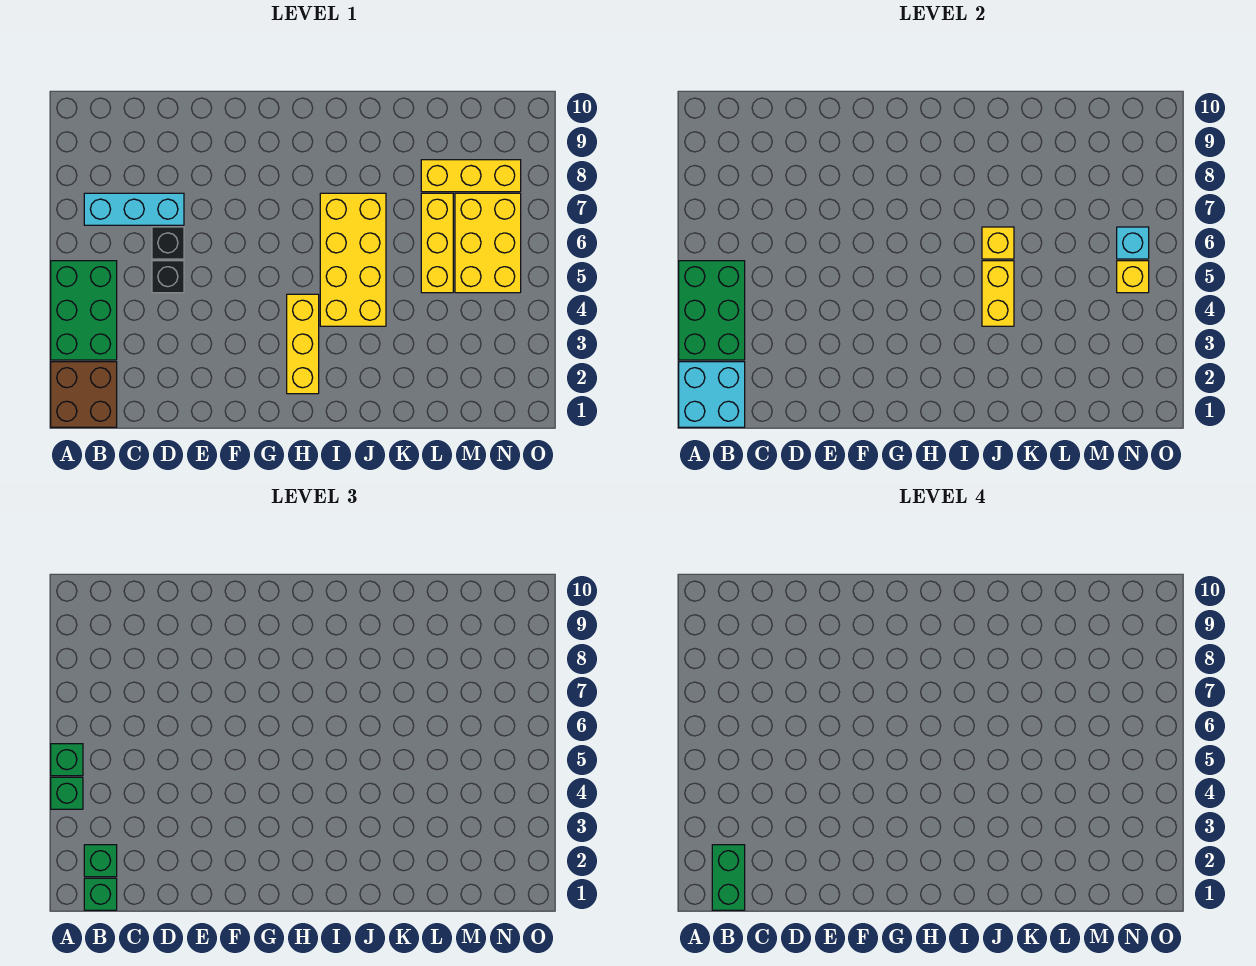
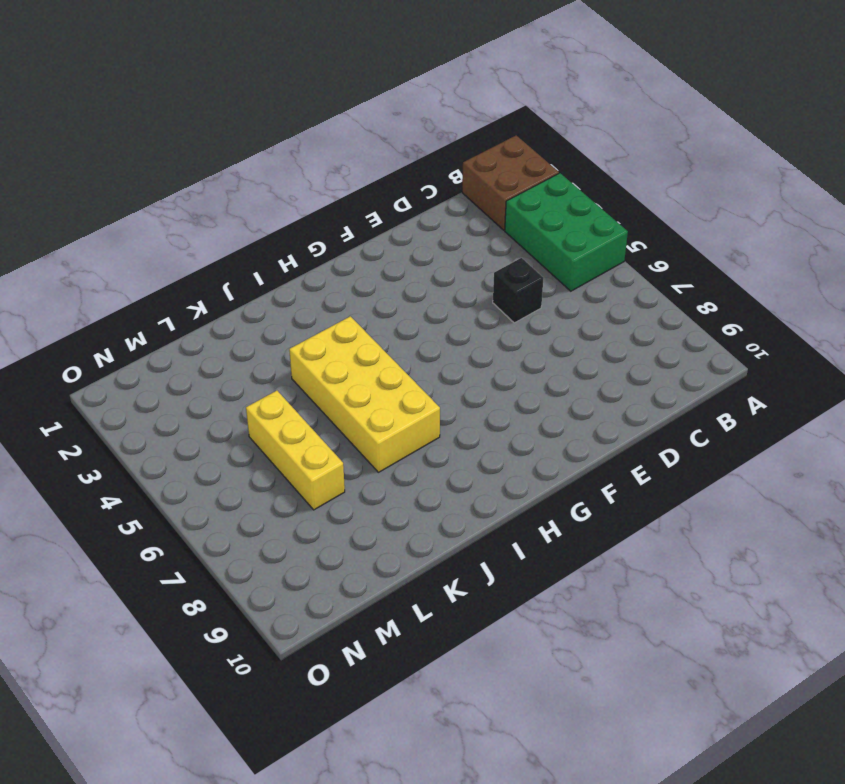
none -> cyan brick B7:D7 level 1
none -> black brick D6 level 1
none -> yellow brick H2:H4 level 1

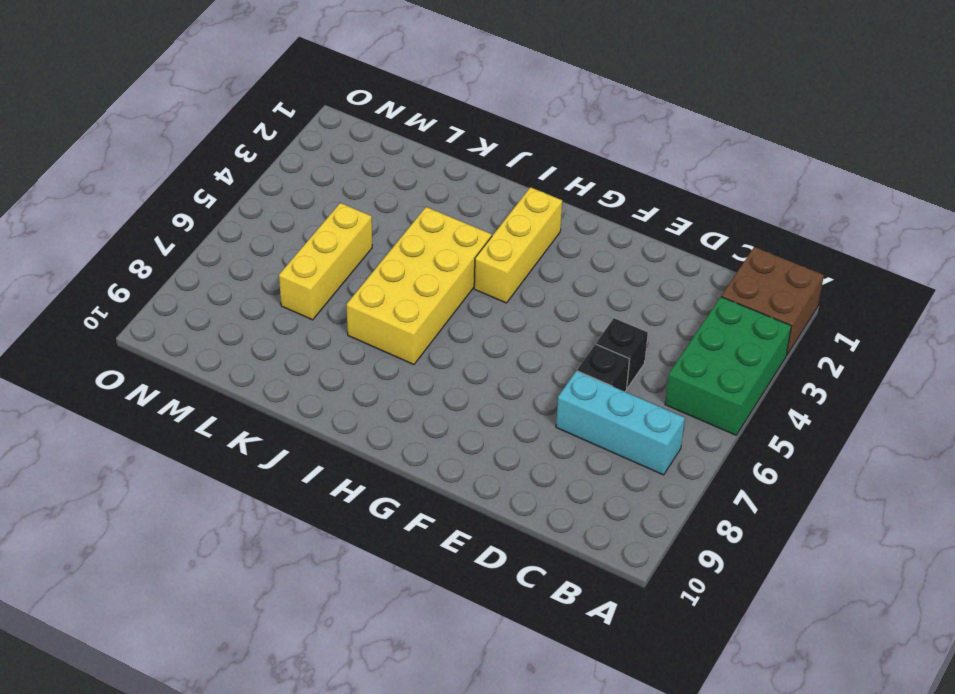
none -> yellow brick L8:N8 level 1
none -> yellow brick M5:N7 level 1
none -> cyan brick A1:B2 level 2

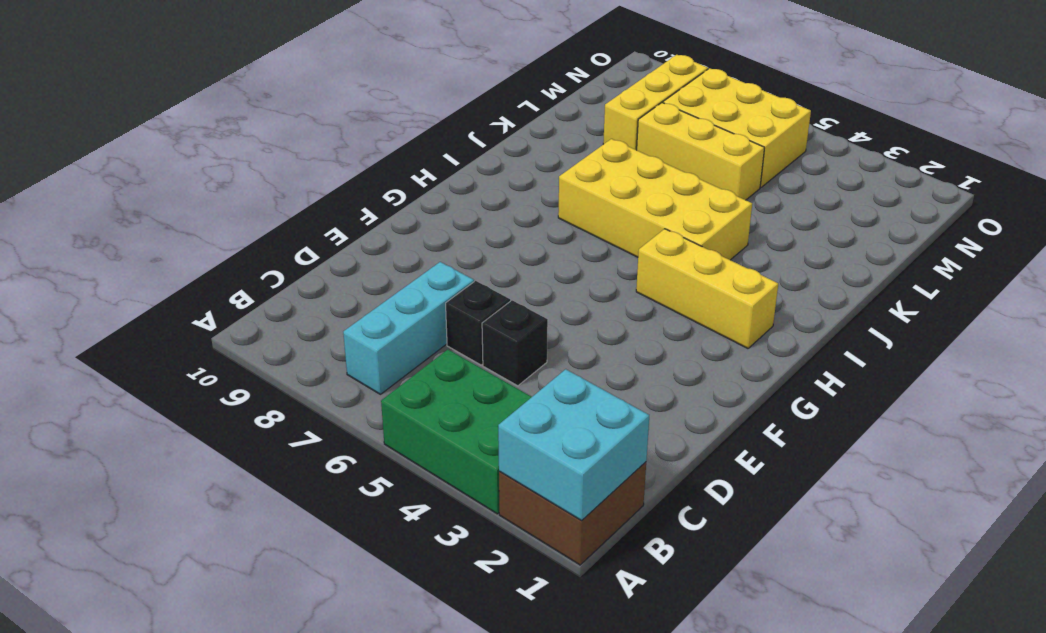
none -> green brick A3:B5 level 2
none -> yellow brick J4:J5 level 2
none -> yellow brick J6 level 2

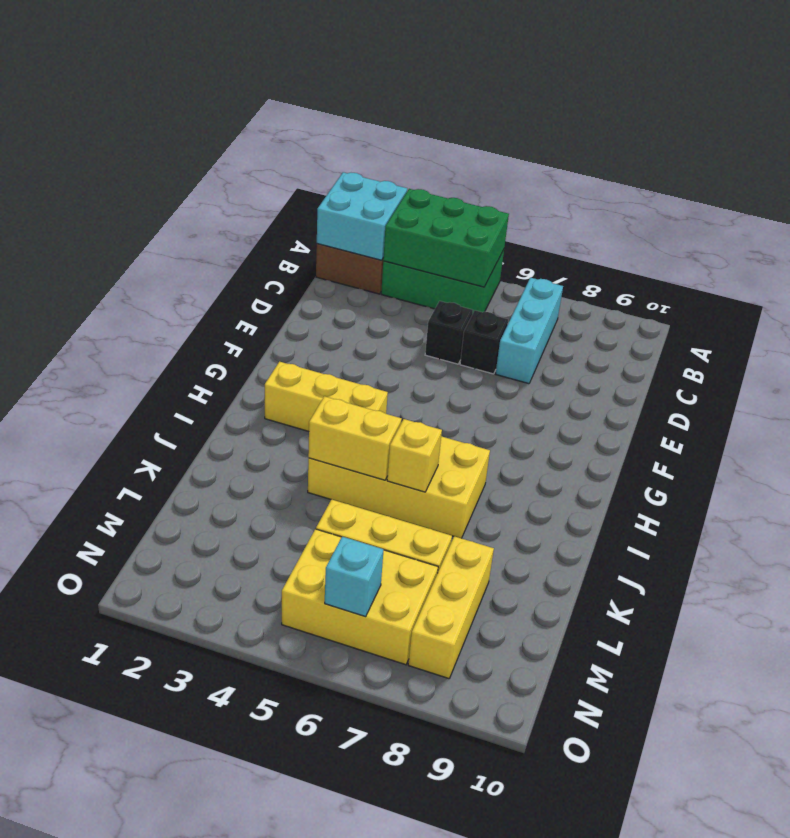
none -> yellow brick N5 level 2
none -> green brick A4 level 3
none -> green brick A5 level 3

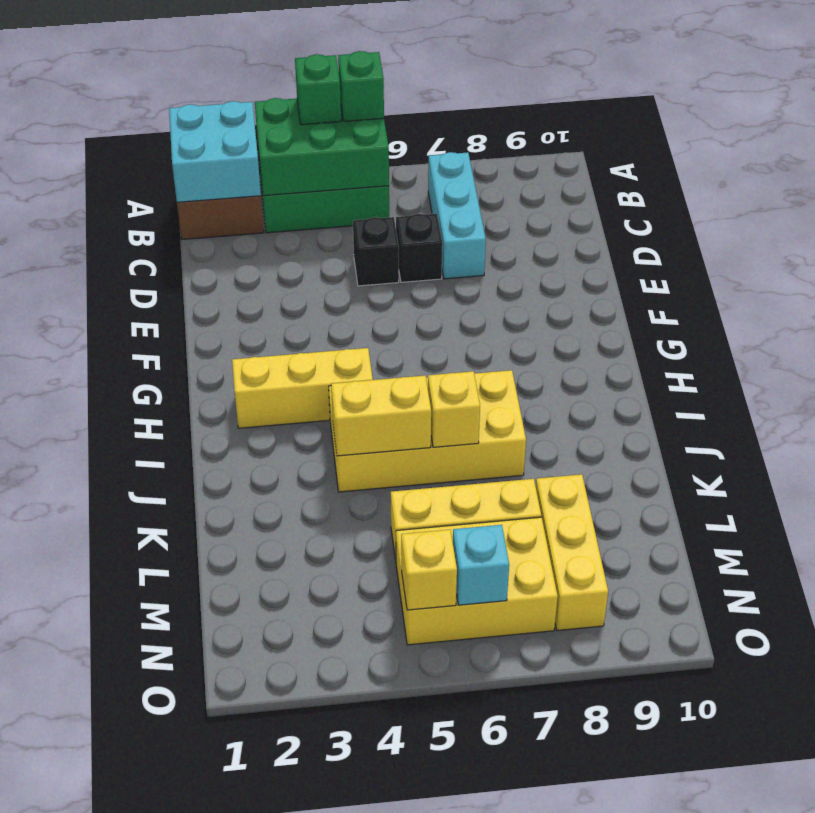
none -> green brick B1 level 3
none -> green brick B2 level 3
none -> green brick B1:B2 level 4

